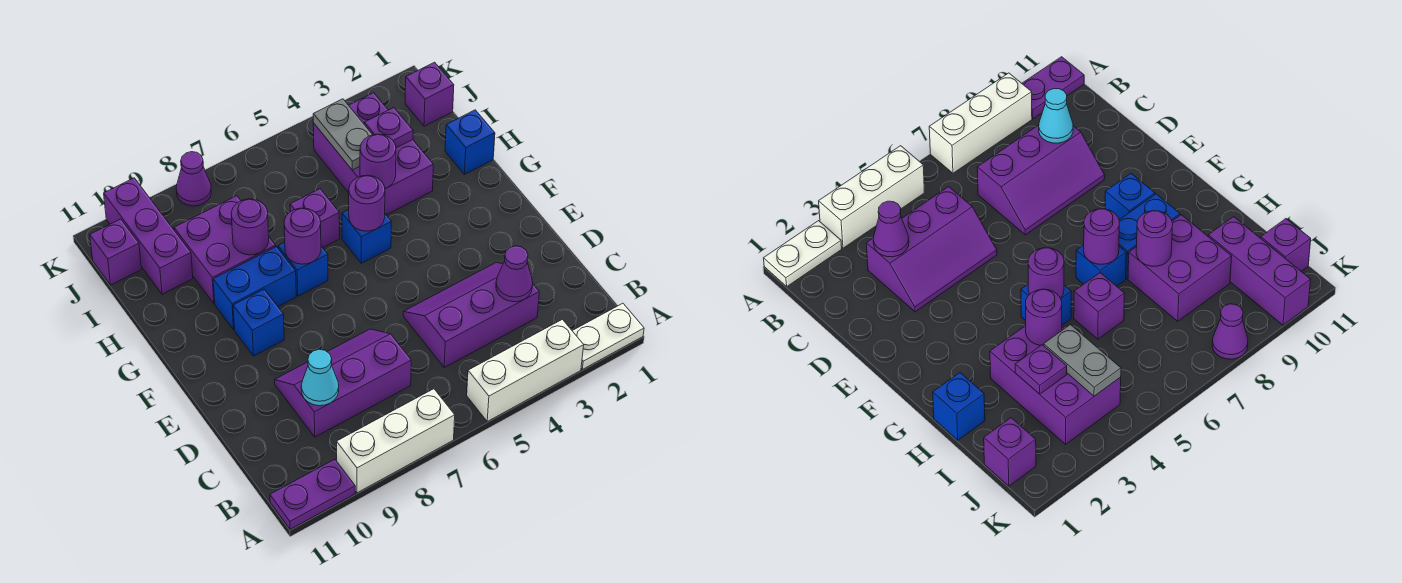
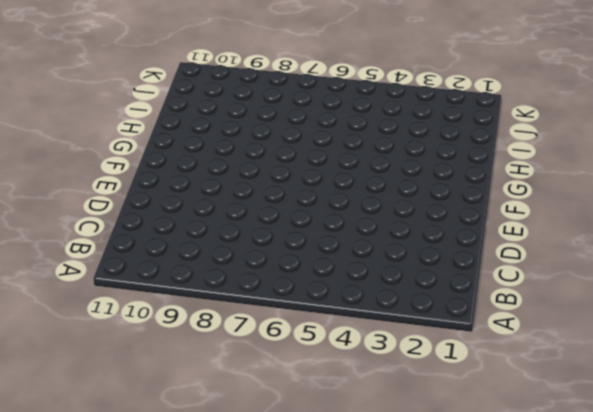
none -> white plate A1:A2 level 1
none -> white brick A3:A5 level 1
none -> white brick A7:A9 level 1

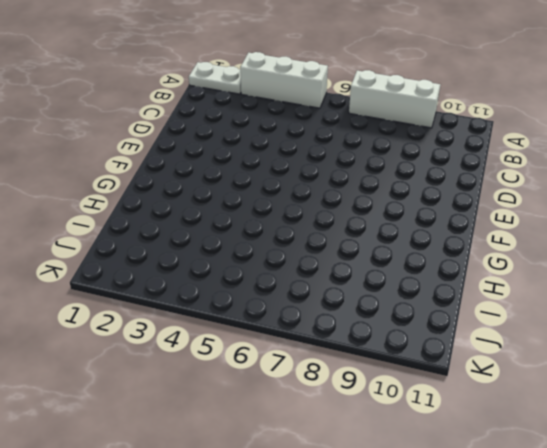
none -> purple plate A10:A11 level 1
none -> purple slope C3:D5 level 1 top C
none -> purple slope C7:D9 level 1 top C

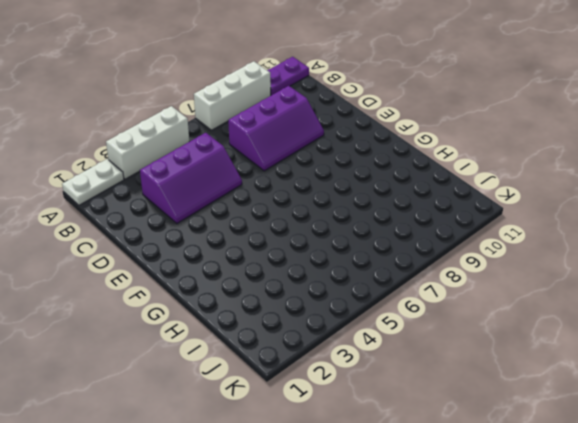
none -> blue brick F9 level 1
none -> blue brick G5 level 1
none -> blue brick G7 level 1

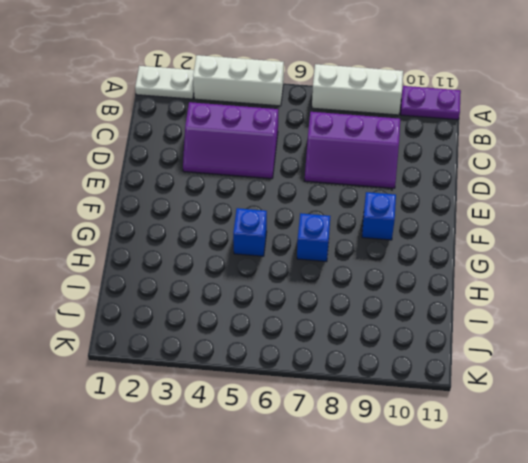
none -> blue brick G8:G9 level 1
none -> blue brick H1 level 1
none -> purple brick H3:J4 level 1

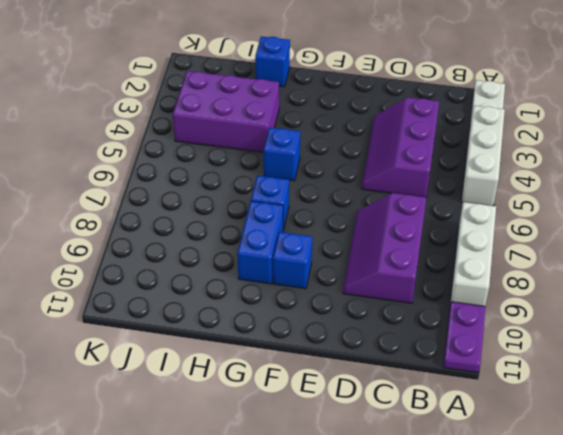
none -> purple brick H6 level 1
none -> purple brick H8:I9 level 1
none -> purple brick I10:K10 level 1

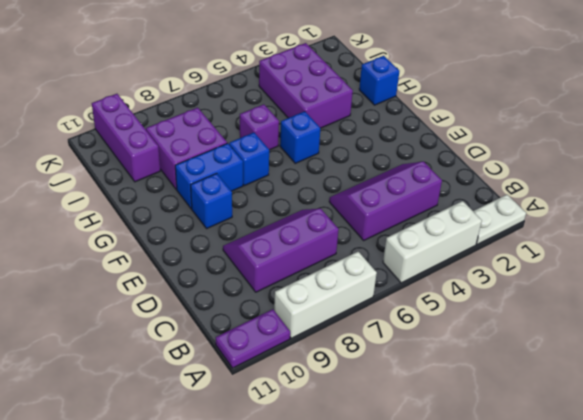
none -> purple brick J1 level 1
none -> purple brick J11 level 1
none -> purple cone K8 level 1

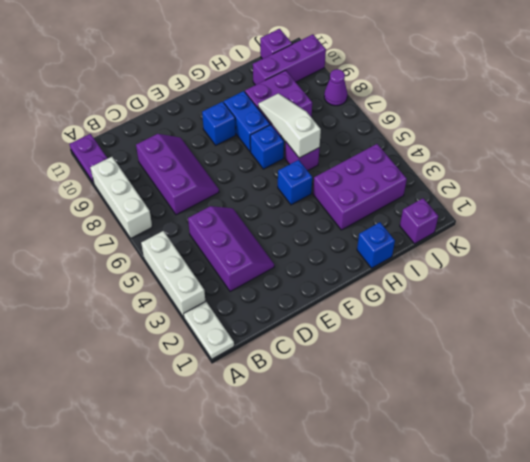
white slope H6:H8 level 2 top 6 -> purple round brick H8 level 2
none -> purple cone C3 level 2
none -> cyan cone C9 level 2
none -> purple round brick G5 level 2

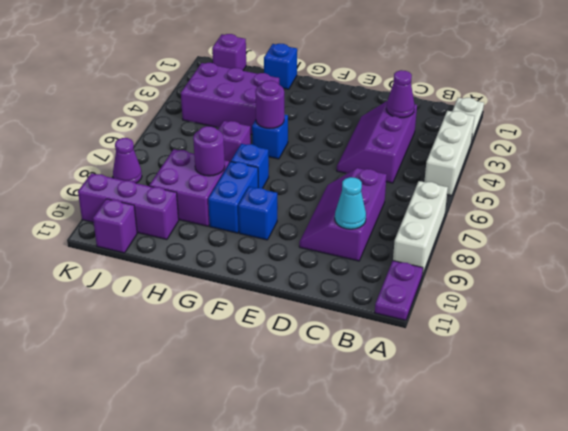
none -> purple round brick G7 level 2
none -> purple round brick H4 level 2
none -> purple plate I3 level 2

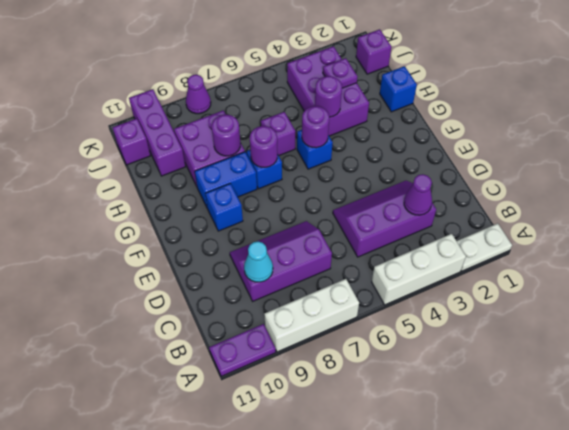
none -> grey plate I4:J4 level 2

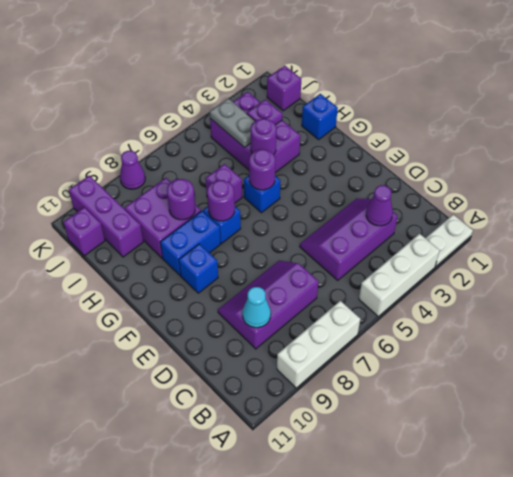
none -> purple plate A10:A11 level 1

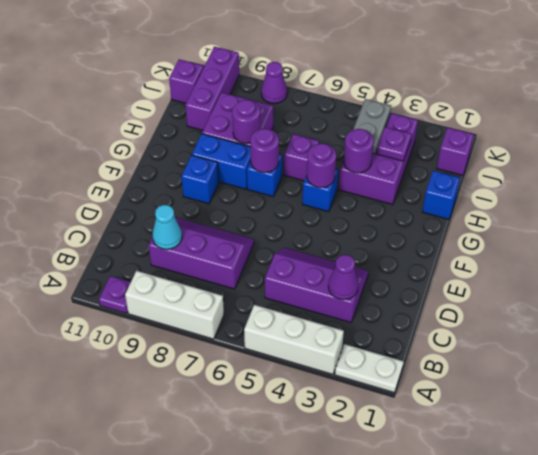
purple plate A10 level 1 -> purple plate A10:A11 level 1

